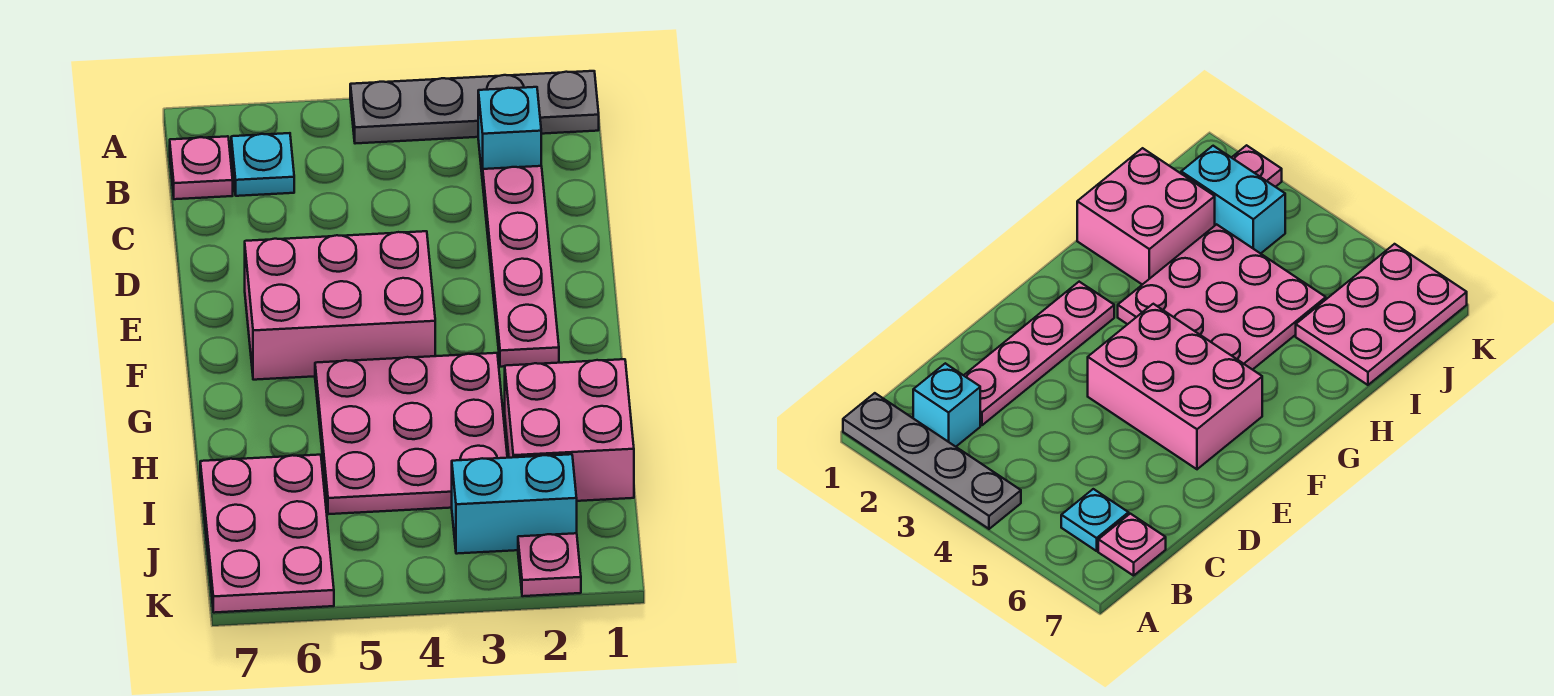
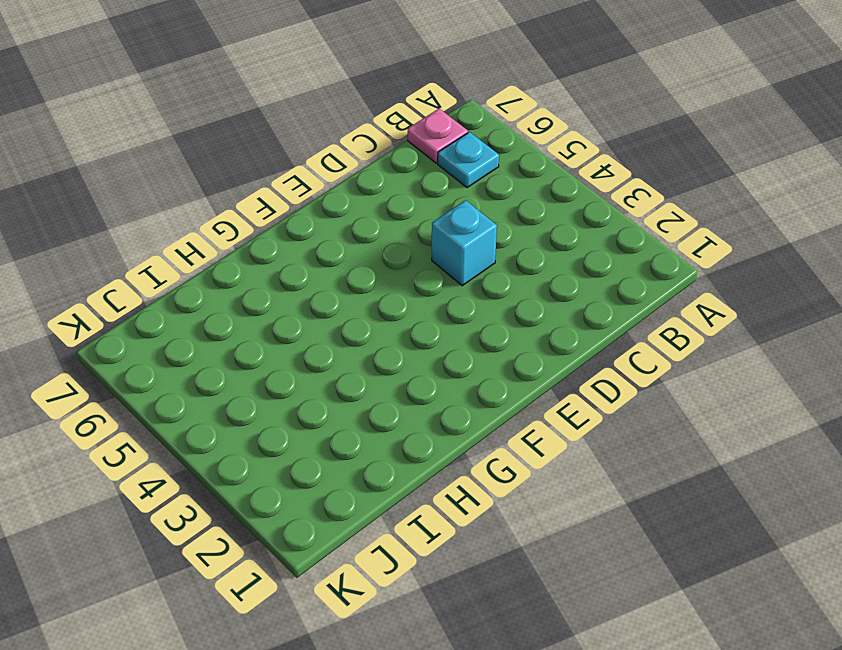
cyan brick D4 level 1 -> cyan brick B2 level 1
none -> grey plate A1:A4 level 1
none -> pink plate C2:F2 level 1

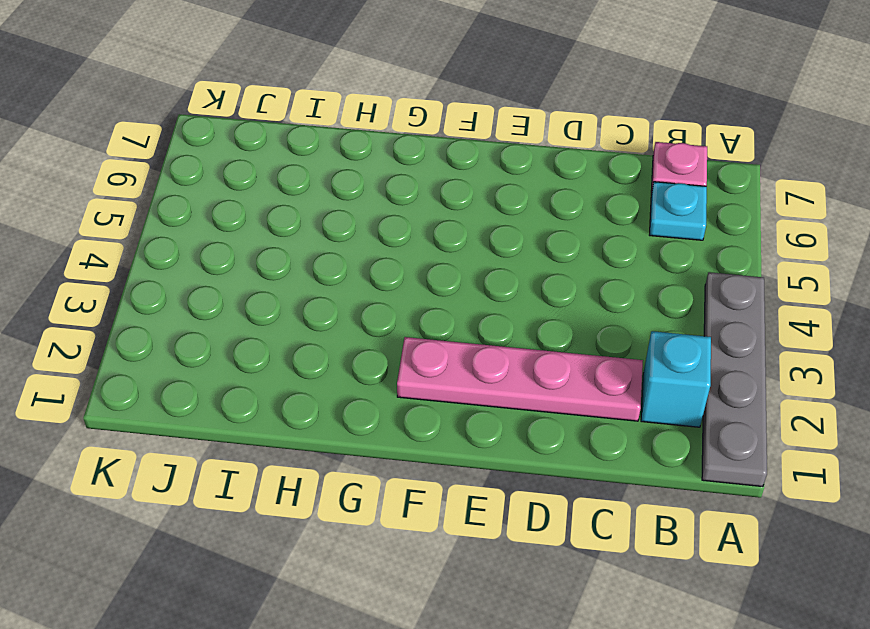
none -> pink brick E4:F6 level 1
none -> pink plate G3:I5 level 1

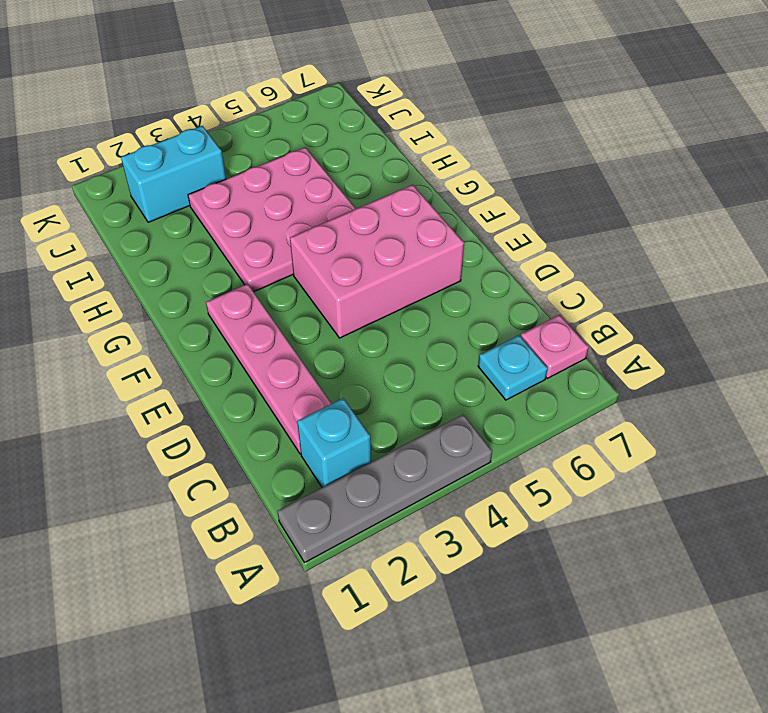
none -> pink brick H1:I2 level 1
none -> pink plate I6:K7 level 1

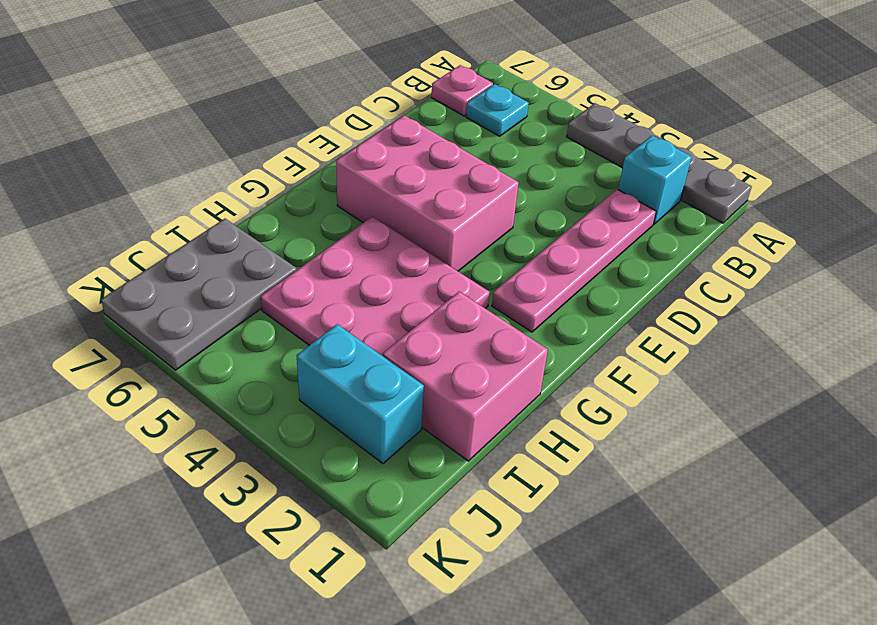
grey plate I6:K7 level 1 -> pink plate I6:K7 level 1
none -> pink plate K2 level 1

